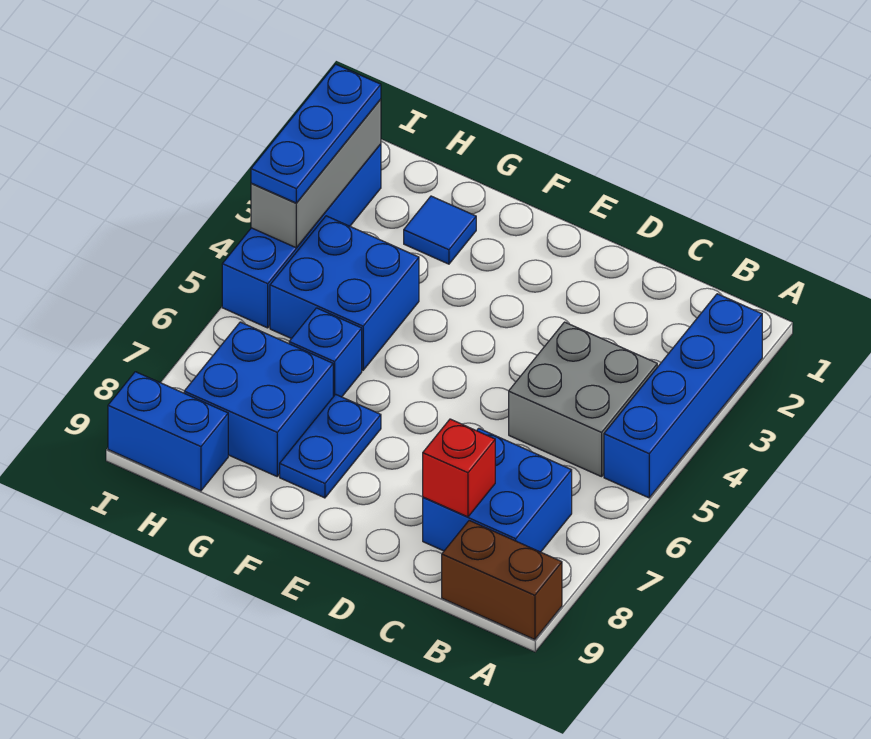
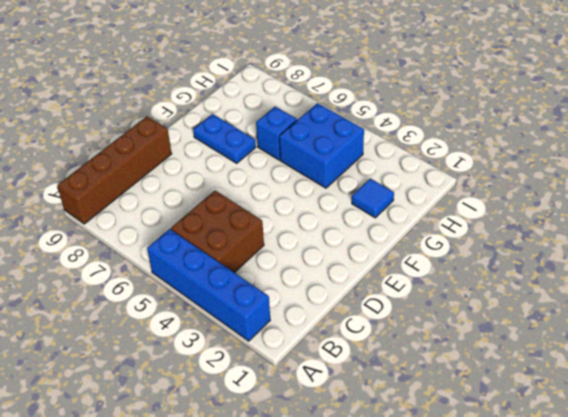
brown brick A9:D9 level 1 -> brown brick A9:B9 level 1
brown brick B4:C5 level 1 -> grey brick B4:C5 level 1
none -> blue brick B7:C8 level 1
none -> blue brick G7:H8 level 1
none -> blue brick H9:I9 level 1

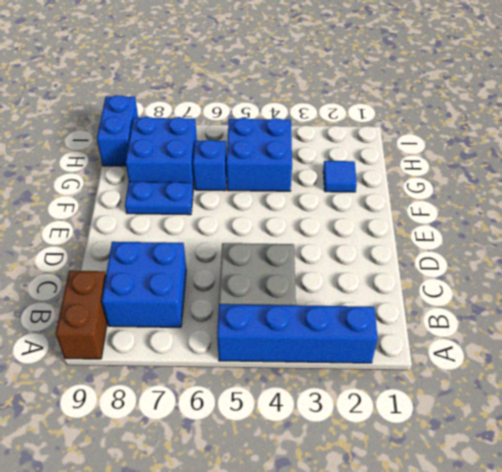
none -> blue brick I2:I5 level 1
none -> red brick C8 level 2
none -> grey brick I2:I4 level 2

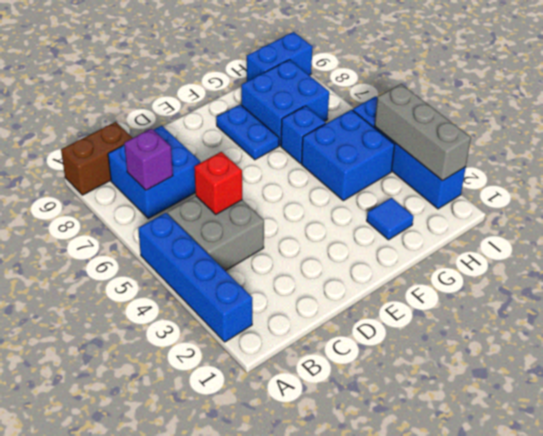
purple brick B7 level 2 -> none
red brick C5 level 2 -> red brick C8 level 2
none -> blue plate I2:I4 level 3

